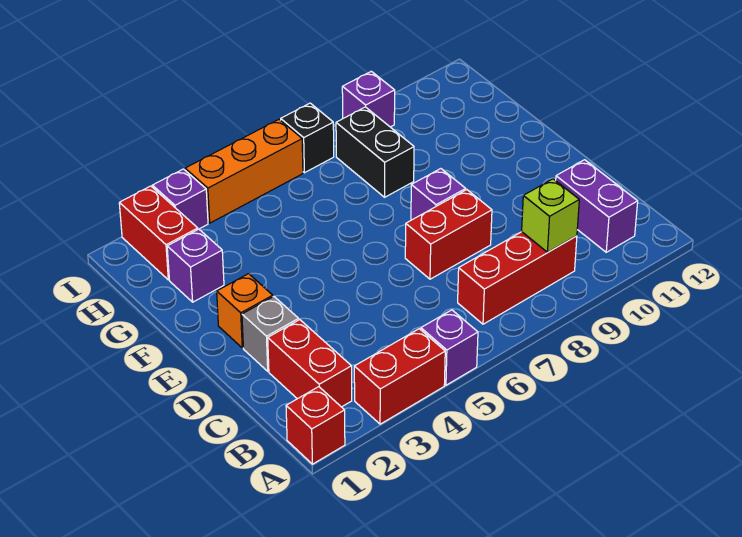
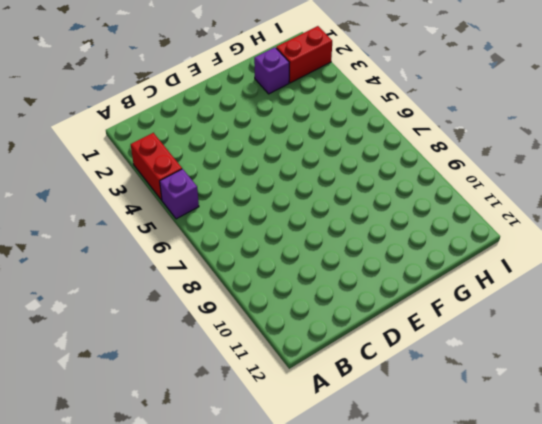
none -> red brick A1 level 1
none -> red brick B2:C2 level 1
none -> red brick B7:B9 level 1

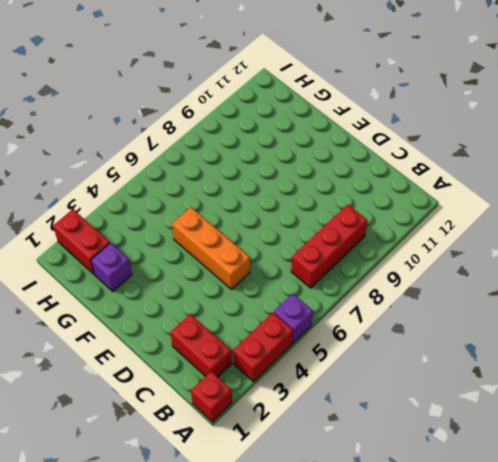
orange brick D5:F5 level 1 -> orange brick I4:I6 level 1
none -> purple brick B11:C11 level 1
none -> grey brick D2 level 1
none -> red brick D7:D8 level 1

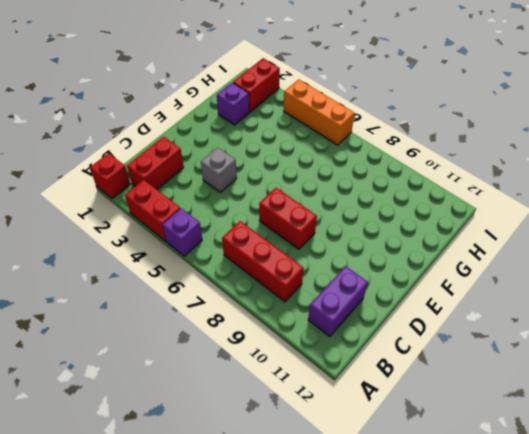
grey brick D4 level 1 -> grey brick D2 level 1
none -> orange brick E2 level 1
none -> purple brick E8 level 1
none -> black brick G8:H8 level 1

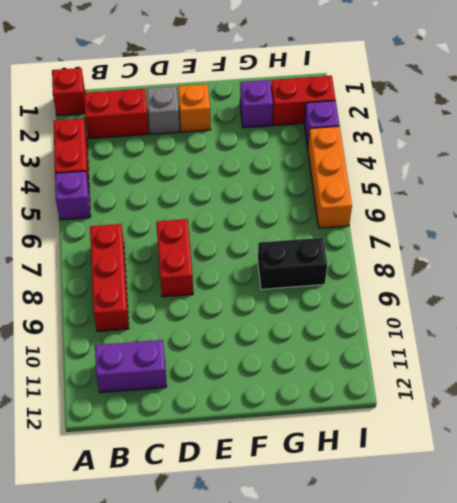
none -> purple brick E8 level 1
none -> black brick I7 level 1
none -> purple brick I9 level 1

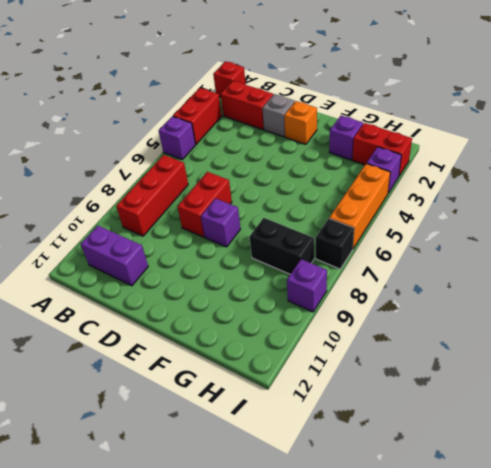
none -> lime brick B9 level 2

